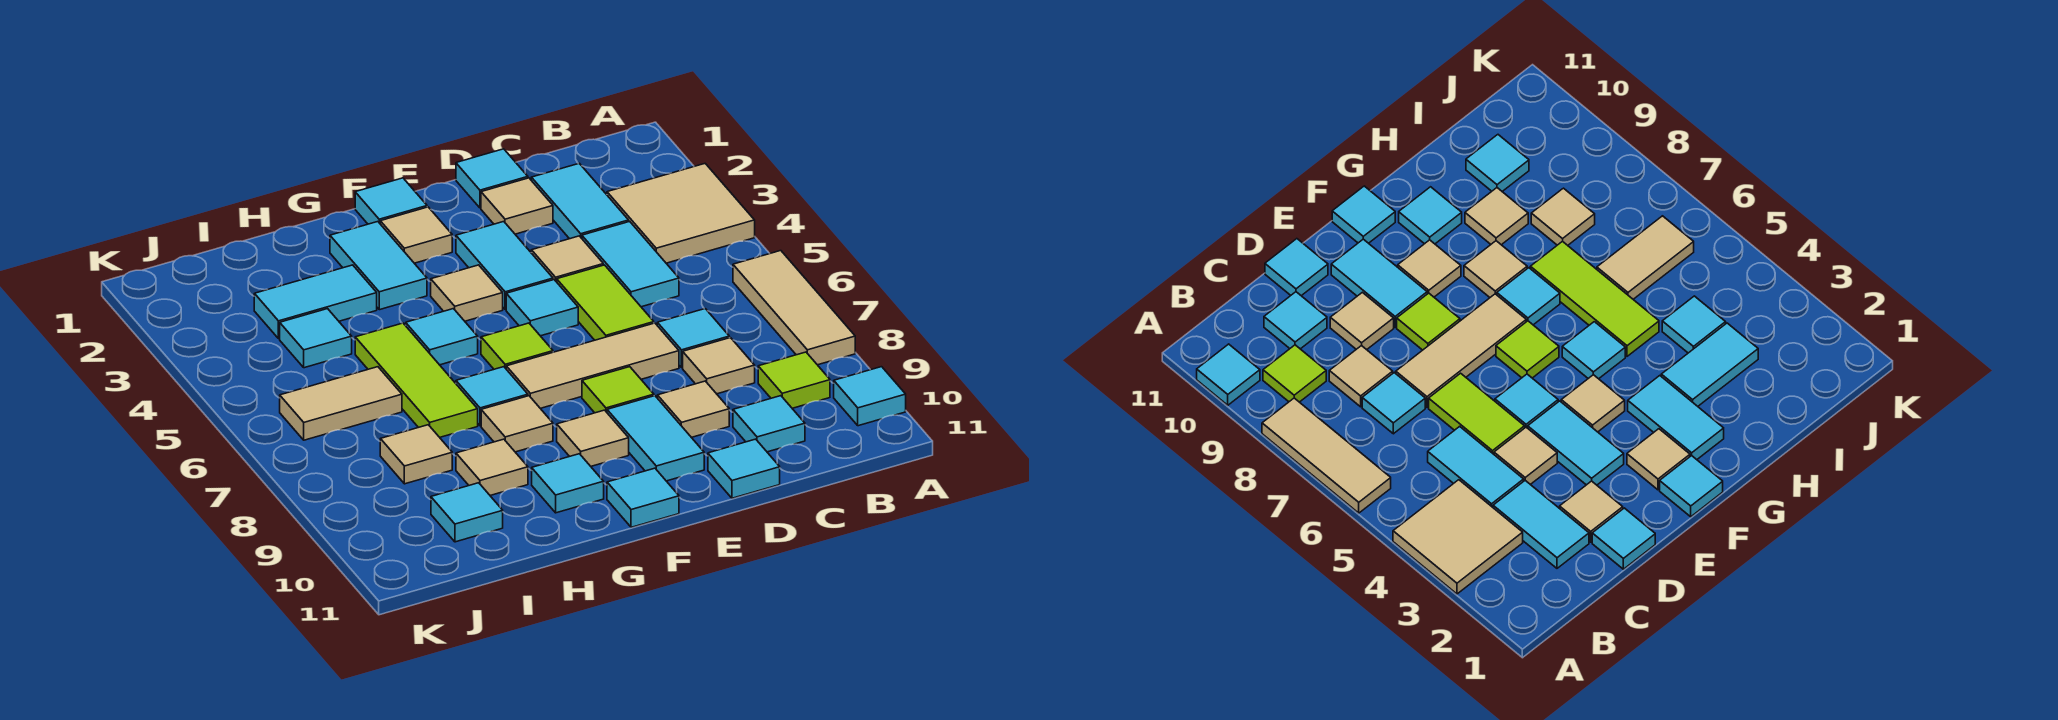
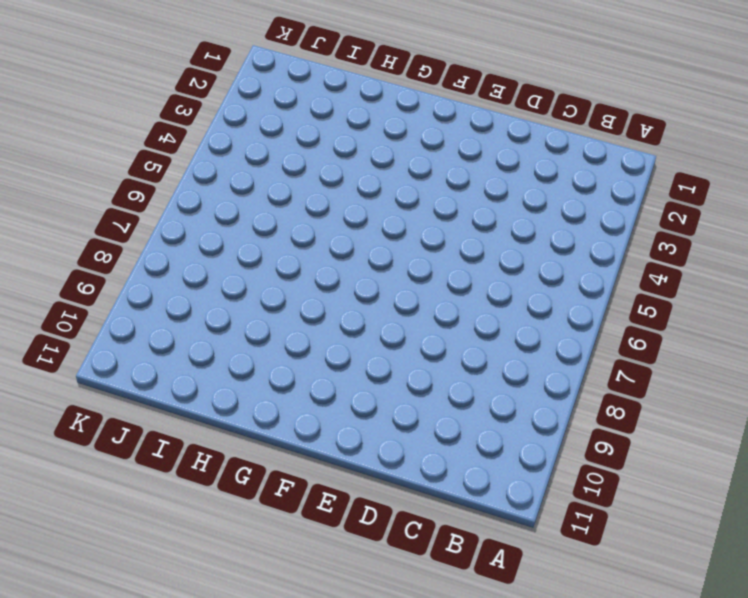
none -> tan tile A3:B4 level 1
none -> tan tile A6:A8 level 1
none -> cyan tile A10 level 1
none -> lime tile B9 level 1

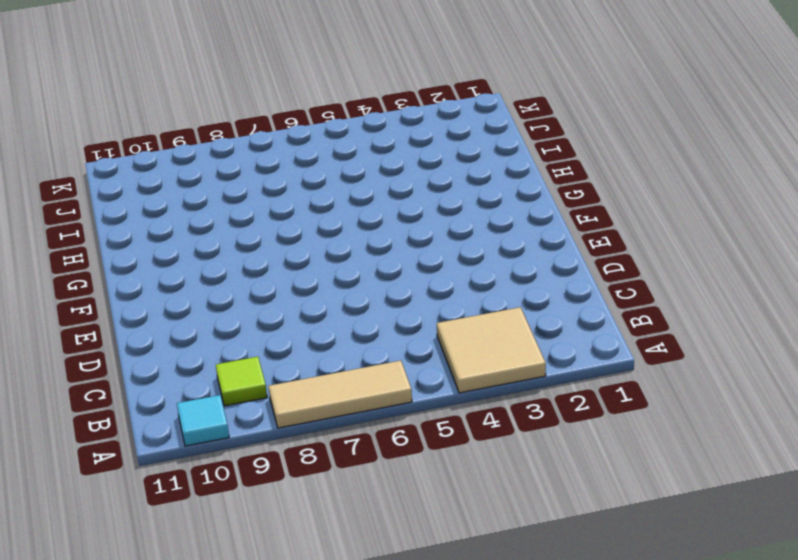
none -> cyan tile C2:C3 level 1
none -> cyan tile C4:C5 level 1
none -> cyan tile C7 level 1
none -> tan tile C8 level 1

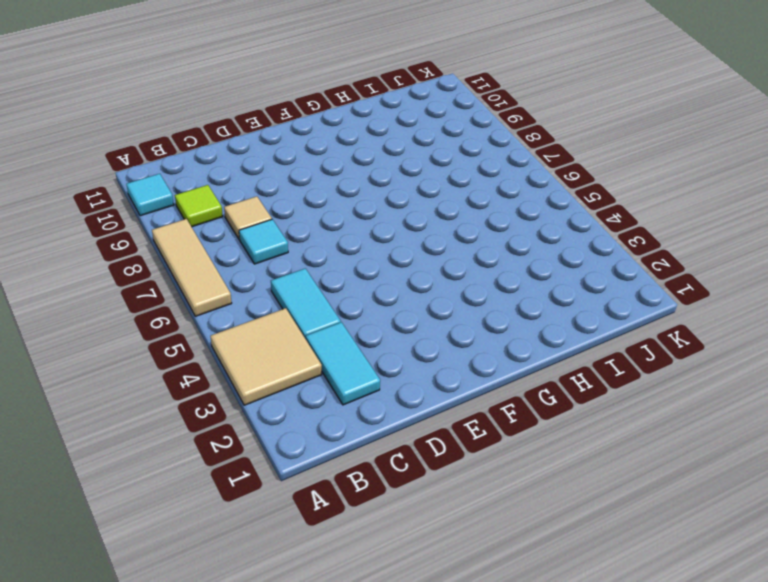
none -> cyan tile C10 level 1
none -> cyan tile D1 level 1
none -> tan tile D2 level 1
none -> tan tile D4 level 1

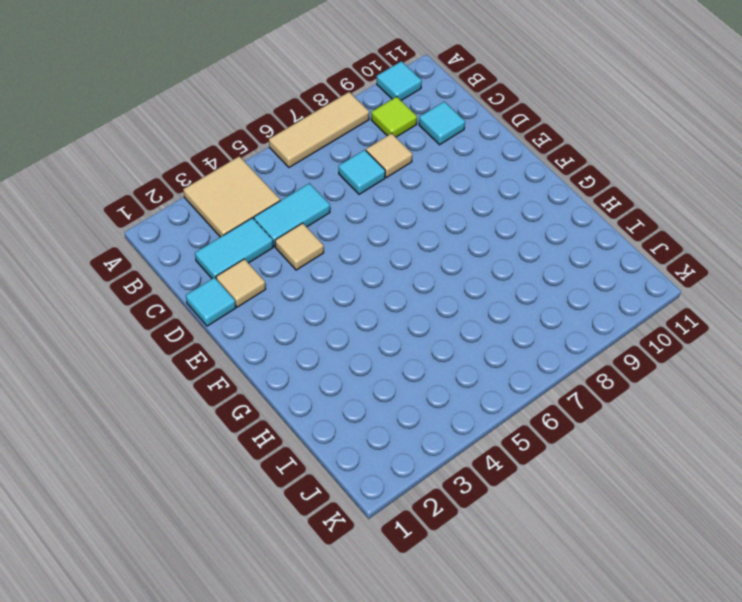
none -> lime tile D5:D6 level 1
none -> tan tile D7:F7 level 1
none -> tan tile D9 level 1
none -> cyan tile D11 level 1

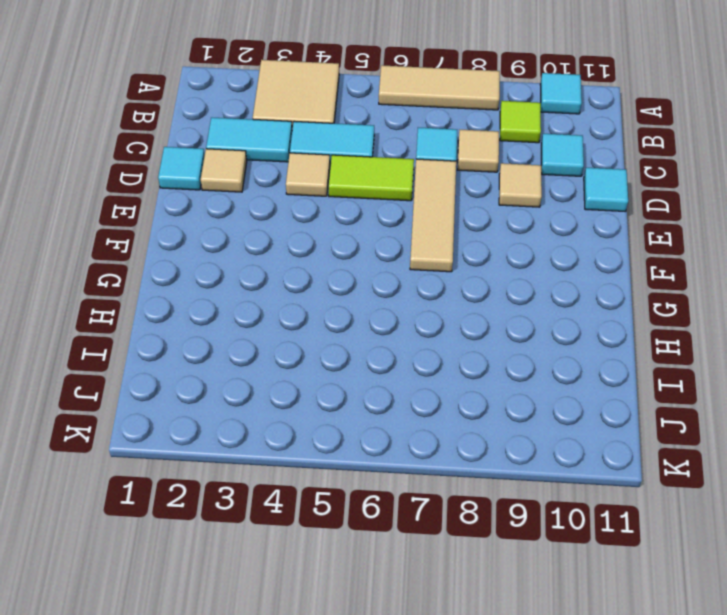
none -> cyan tile E3:E4 level 1
none -> cyan tile E5 level 1
none -> lime tile E8 level 1
none -> cyan tile E9:E10 level 1

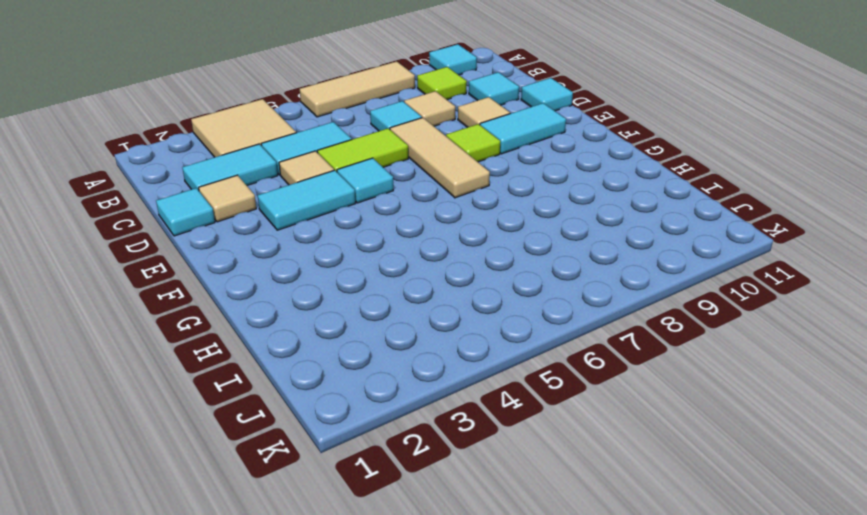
none -> cyan tile F1 level 1
none -> tan tile F2 level 1
none -> tan tile F4 level 1
none -> lime tile F6 level 1

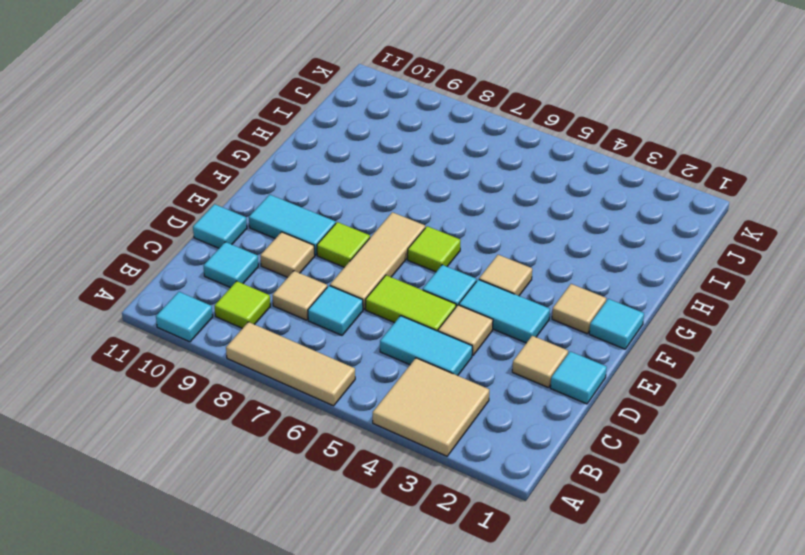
none -> cyan tile C2:C3 level 1
none -> tan tile F9 level 1
none -> cyan tile F11 level 1
none -> cyan tile G2:G3 level 1

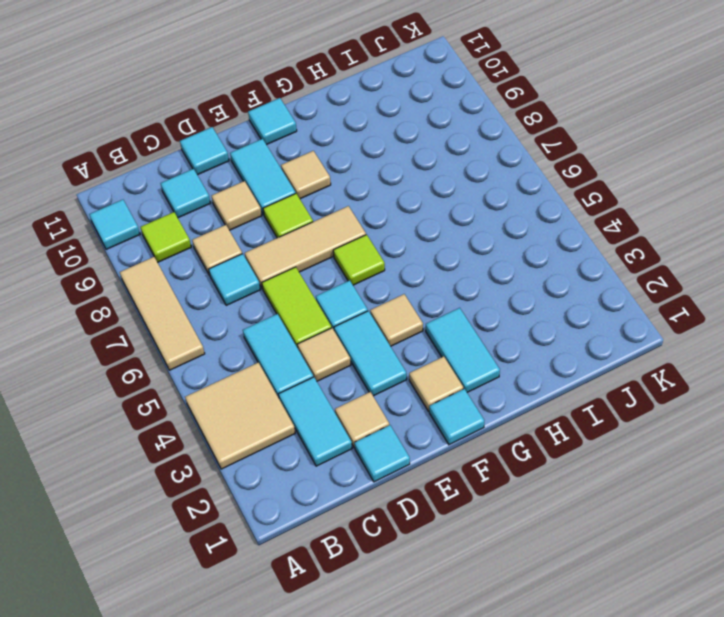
none -> cyan tile G5 level 1
none -> cyan tile G7 level 1
none -> tan tile G8 level 1
none -> cyan tile G10 level 1

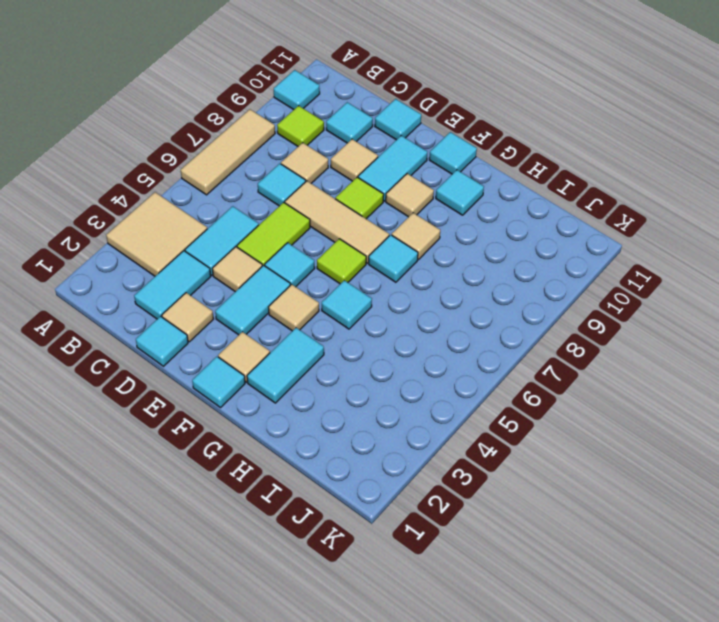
none -> cyan tile H3:I3 level 1
none -> lime tile H5:H7 level 1
none -> tan tile H9 level 1
none -> cyan tile I4 level 1

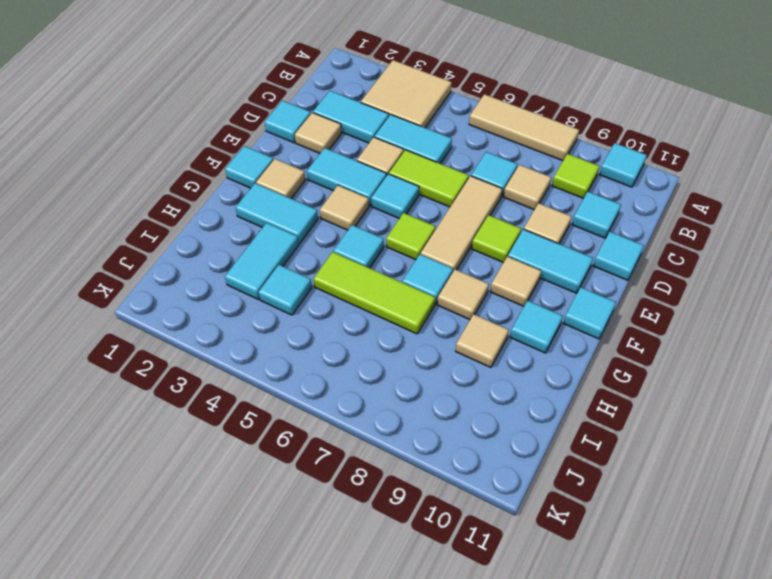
none -> tan tile I6:J6 level 1
none -> tan tile I8 level 1
none -> cyan tile I10 level 1

